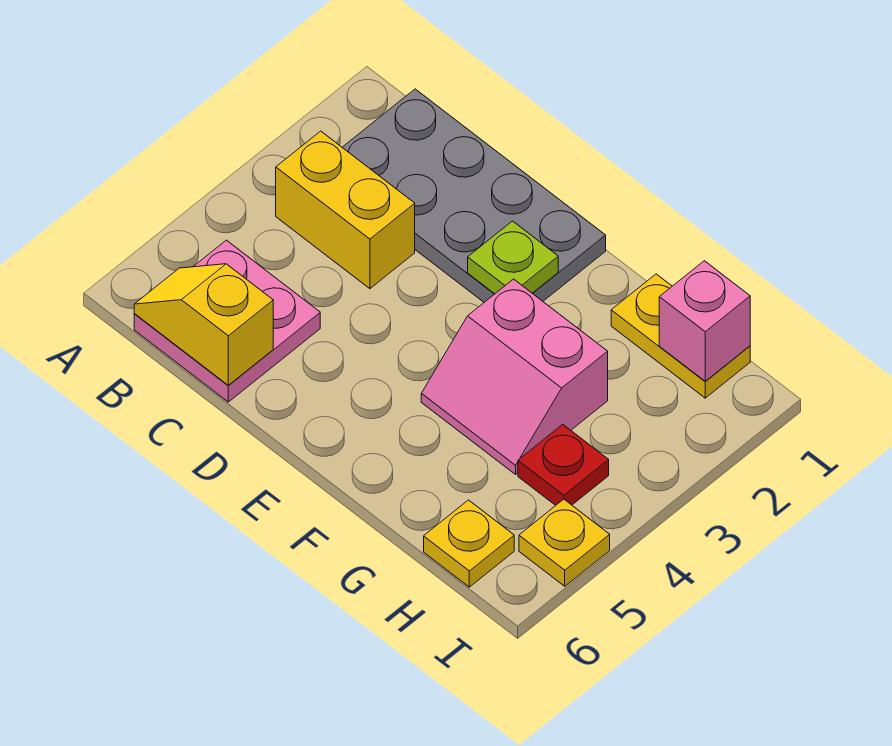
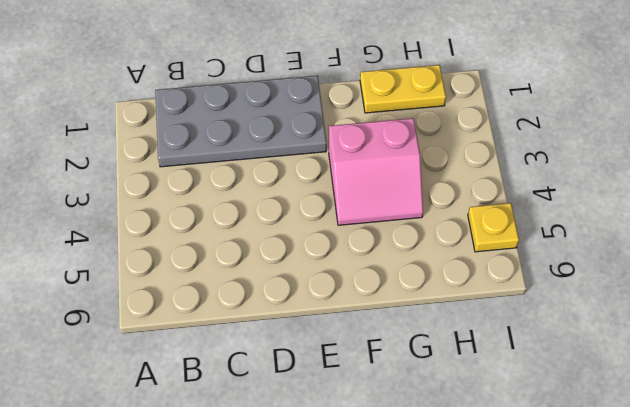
none -> yellow brick B3:C3 level 1
none -> pink plate B5:C6 level 1

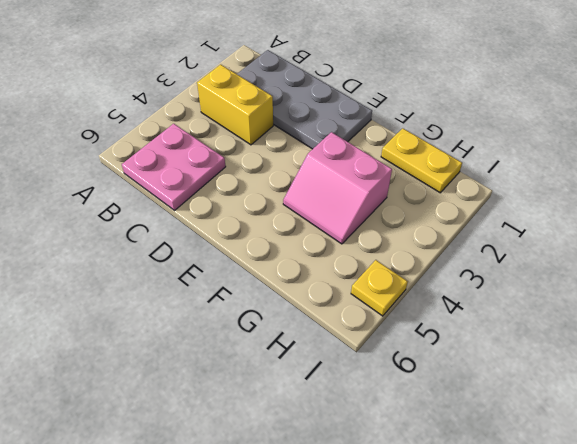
none -> red plate H4 level 1
none -> yellow plate H6 level 1

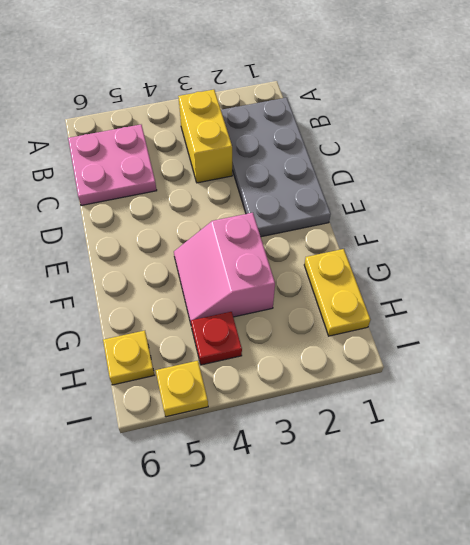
none -> yellow slope B6:C6 level 2 top C
none -> lime plate E2 level 2

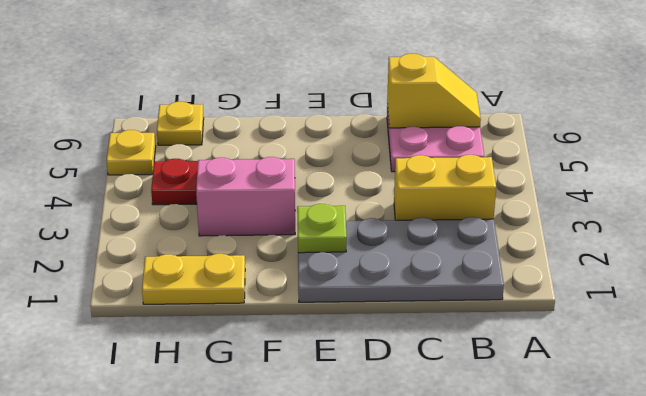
none -> pink brick H1 level 2

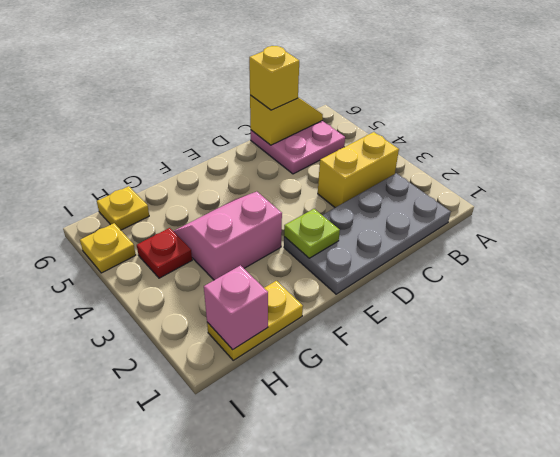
yellow brick C6 level 3 -> none

